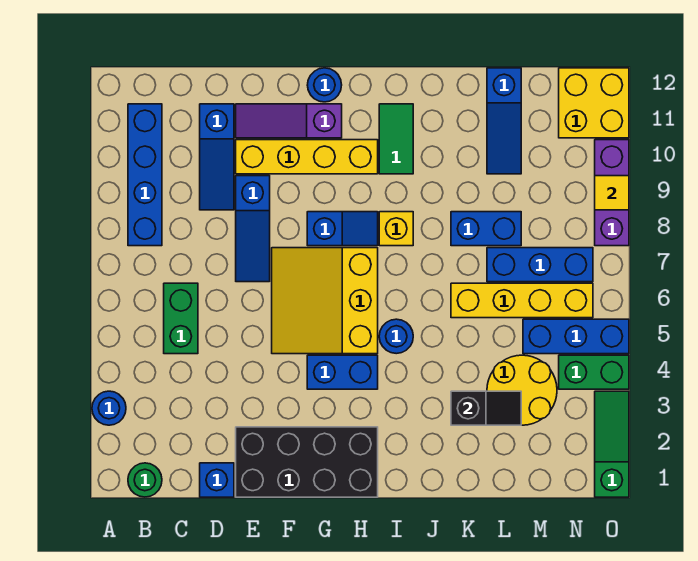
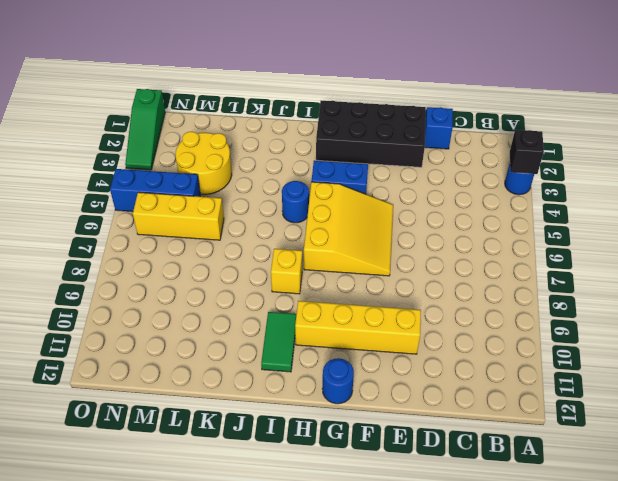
black brick A3 level 2 -> none
yellow brick L6:N6 level 1 -> yellow brick K6:N6 level 1
none -> green round brick B1 level 1
none -> blue brick B8:B11 level 1
none -> green brick C5:C6 level 1

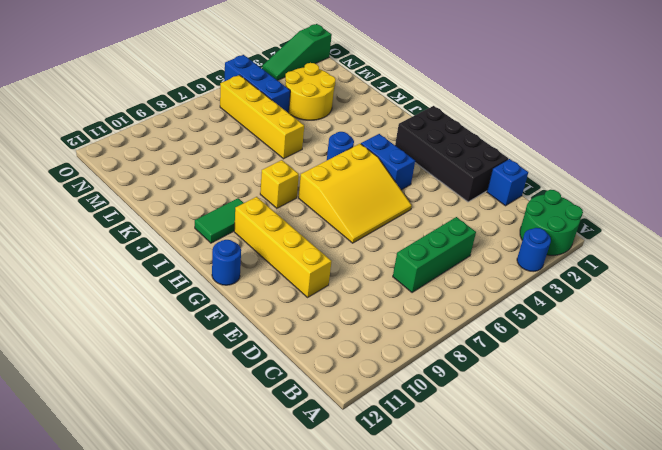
green round brick A1:B2 level 1 -> green round brick B1 level 1
green brick C5:C7 level 1 -> green brick C5:C6 level 1
none -> blue brick B8:B11 level 1
none -> blue slope D9:D11 level 1 top 11
none -> blue slope E7:E9 level 1 top 9

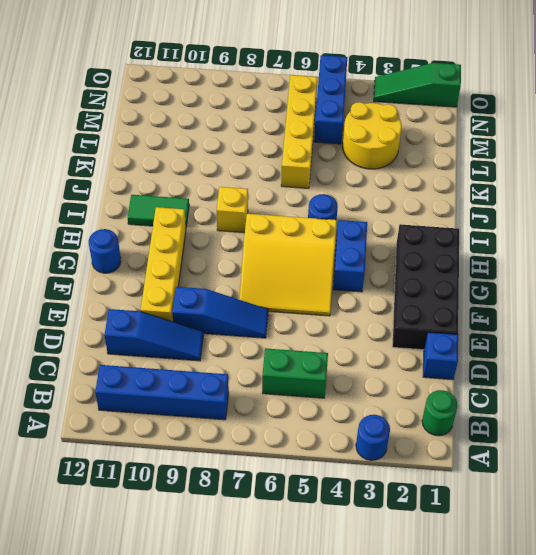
none -> purple slope E11:G11 level 1 top G
none -> blue slope G8:H8 level 1 top G
none -> blue brick K8:L8 level 1

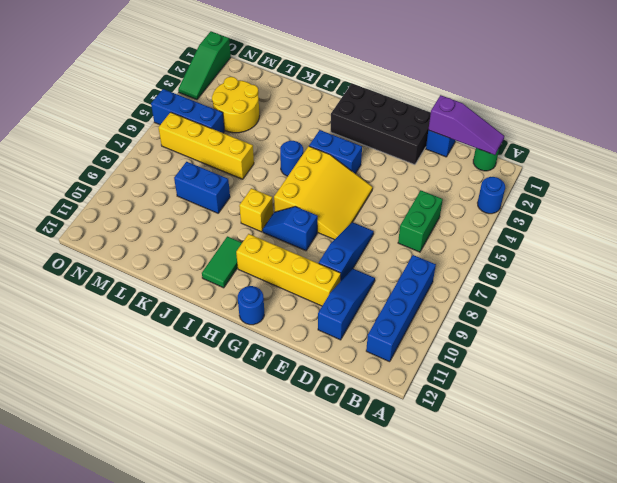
purple slope B1:D1 level 2 top D -> purple slope E11:G11 level 1 top G
none -> blue brick L7:N7 level 1
none -> blue slope L10:L12 level 1 top 12
none -> green brick N4:O4 level 1

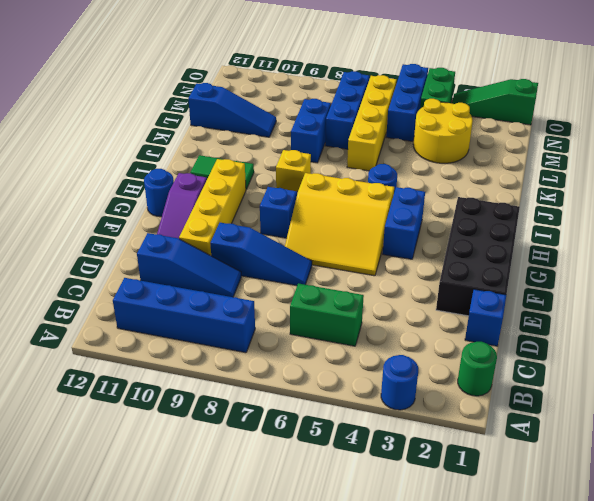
none -> yellow brick N11:O12 level 1
none -> purple brick O8:O10 level 1
none -> black slope K3:L3 level 2 top K

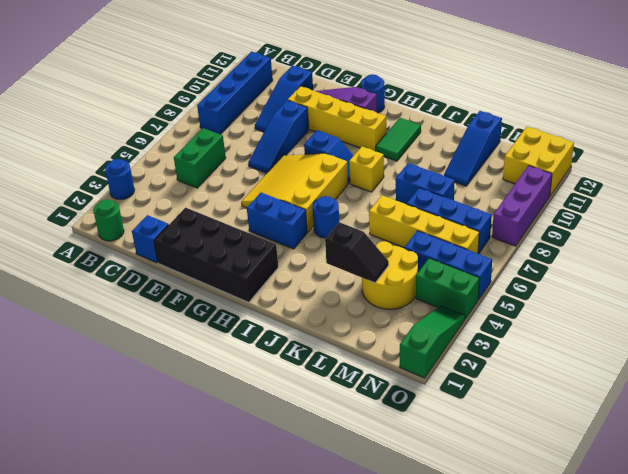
none -> yellow tile O9 level 2

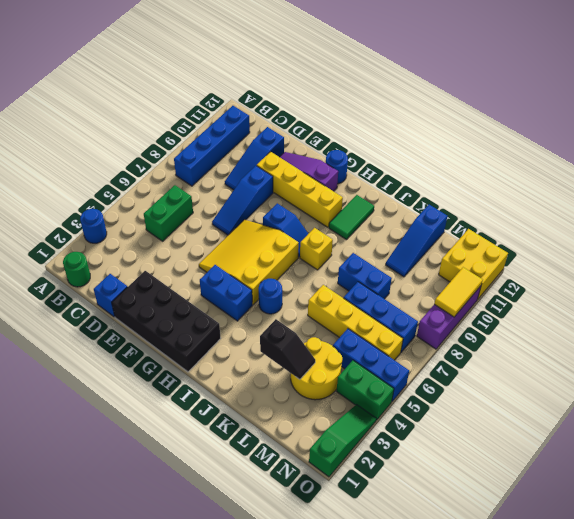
yellow tile O9:O10 level 2 -> yellow tile O9 level 2

